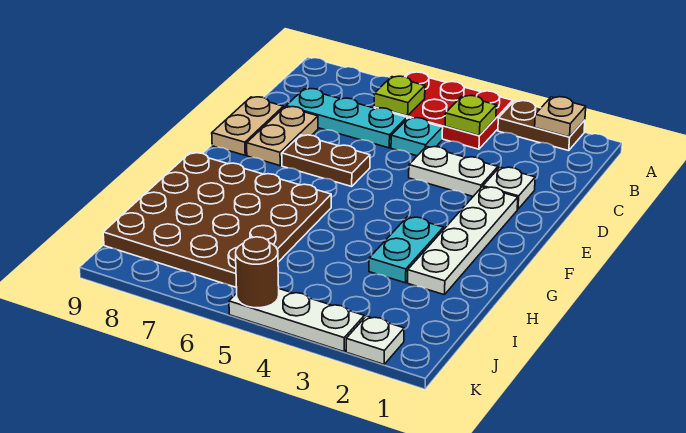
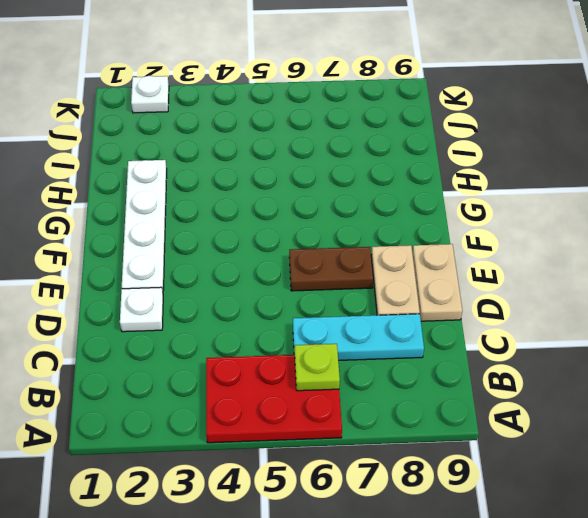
none -> brown plate A2:A3 level 1
none -> cyan plate C5 level 1
none -> white plate D3:D4 level 1

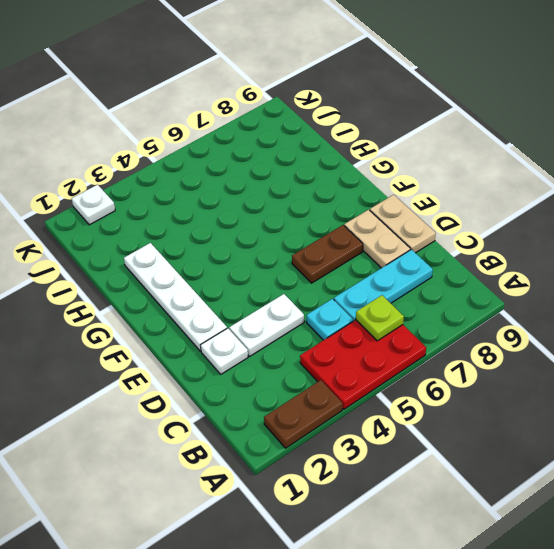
none -> cyan plate G3:H3 level 1
none -> brown plate G6:J9 level 1
none -> white plate K3:K5 level 1

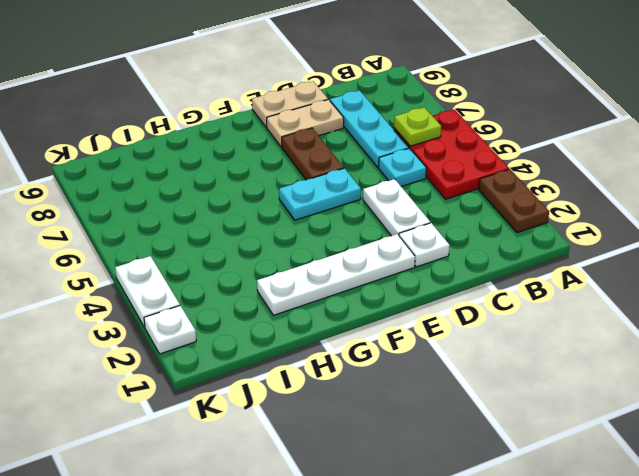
cyan plate E5:F5 level 1 -> cyan plate G3:H3 level 1
white plate K3:K4 level 1 -> white plate K3:K5 level 1
none -> brown plate G6:J9 level 1
none -> tan plate A2 level 2
none -> lime plate B4 level 2

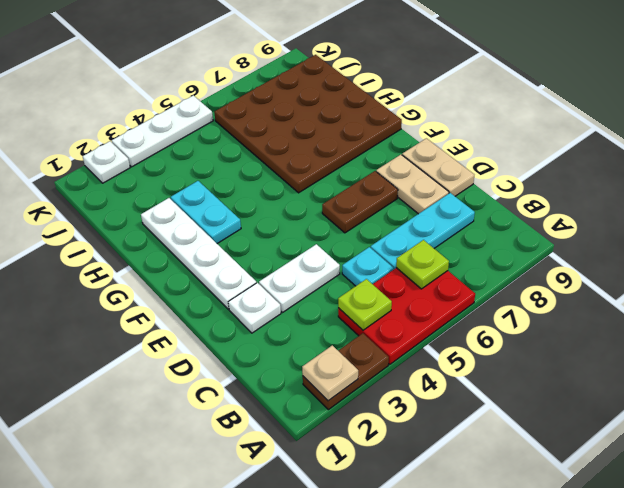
none -> brown round brick K5 level 2

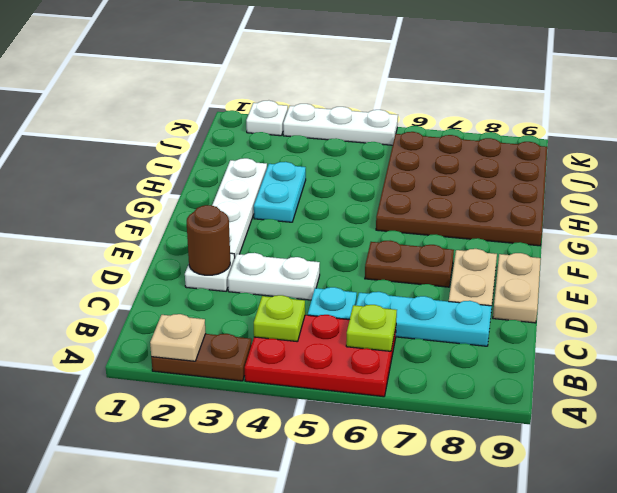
brown round brick D2 level 2 -> brown round brick K5 level 2

